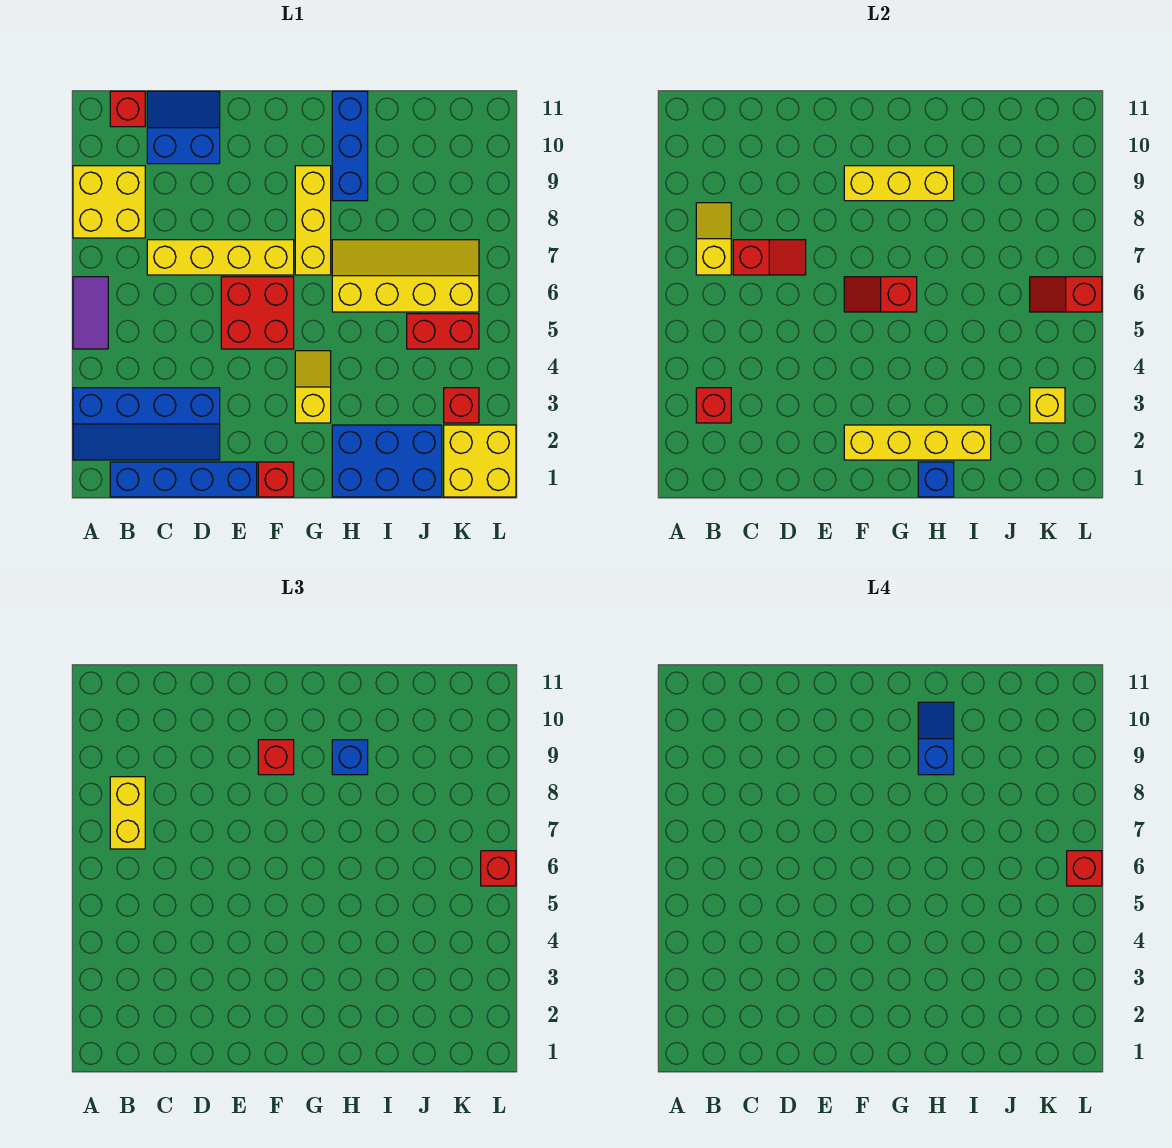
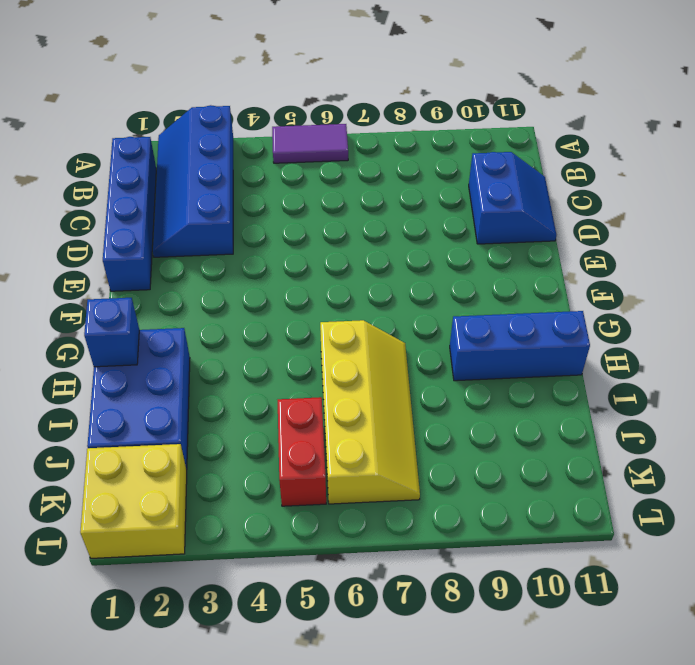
none -> yellow brick A8:B9 level 1
none -> red brick B11 level 1
none -> yellow brick C7:F7 level 1
none -> red brick E5:F6 level 1

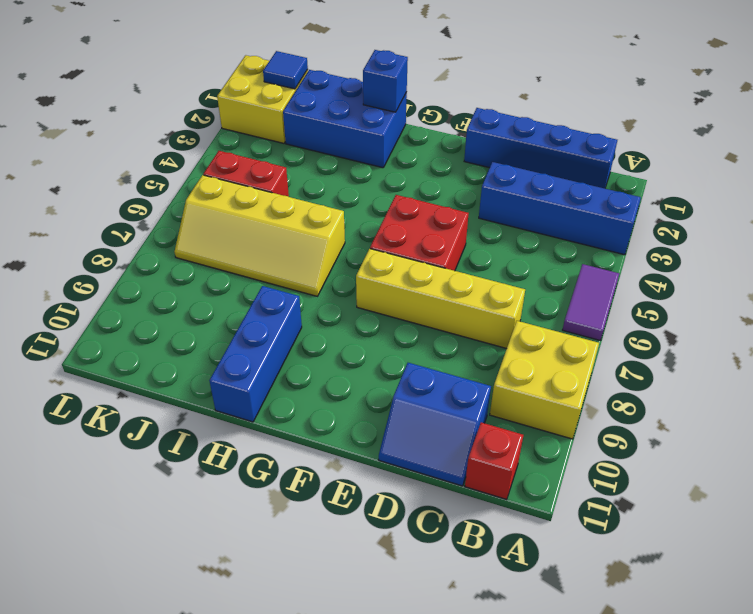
blue tile K1 level 2 -> none
none -> red brick F1 level 1
none -> yellow slope G3:G4 level 1 top 3
none -> yellow brick G7:G9 level 1
none -> red brick K3 level 1

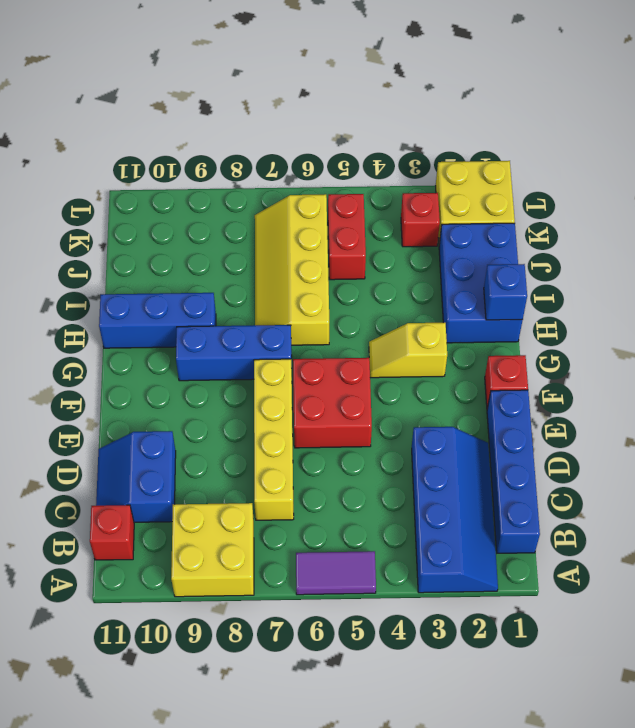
blue brick G7:G9 level 1 -> yellow brick G7:G9 level 1
none -> red brick B3 level 2
none -> yellow slope B7:B8 level 2 top 7
none -> red slope C7:D7 level 2 top C
none -> yellow brick F2:I2 level 2

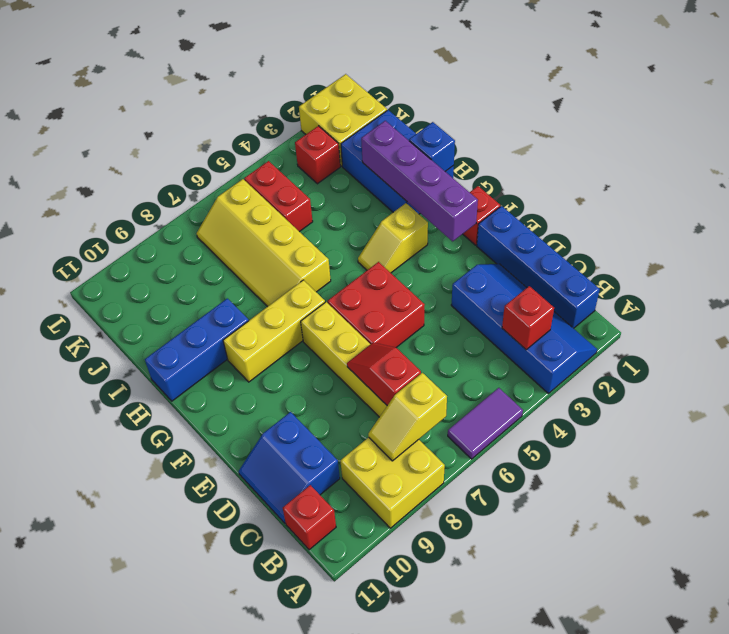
purple brick F2:I2 level 2 -> yellow brick F2:I2 level 2
none -> red slope F6:G6 level 2 top G
none -> yellow brick F9:H9 level 2
none -> yellow brick K3 level 2
none -> red slope K6:L6 level 2 top L

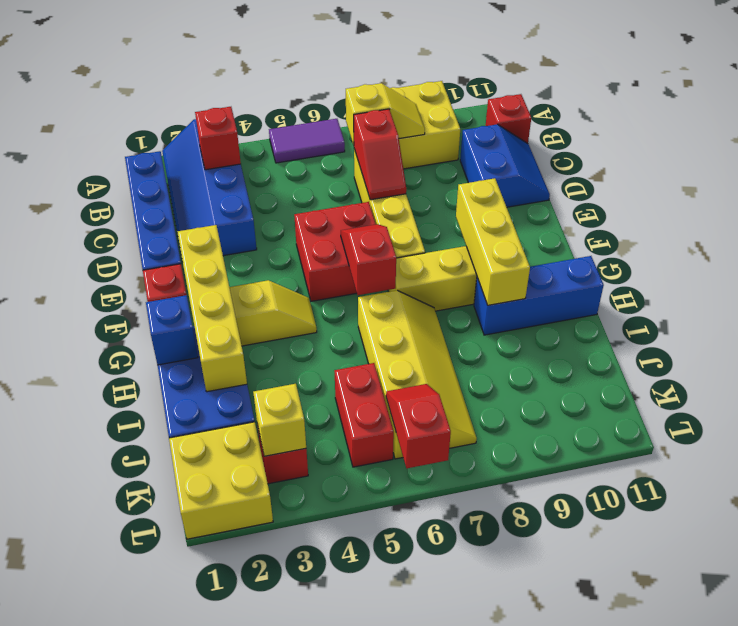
none -> yellow brick B7:B8 level 3
none -> red brick F9 level 3
none -> blue brick H9 level 3
none -> red brick L6 level 3

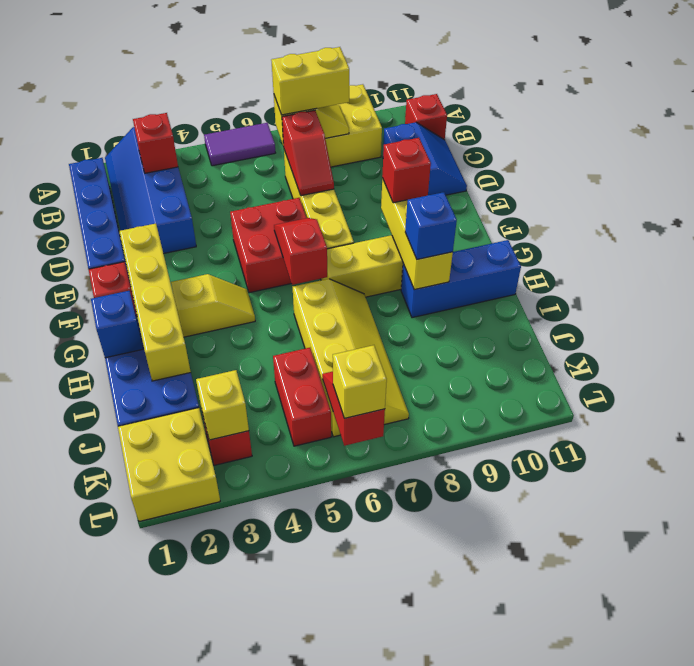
yellow brick L6 level 3 -> red brick L6 level 3
none -> blue slope H9:H10 level 4 top 9
none -> red brick L6 level 4

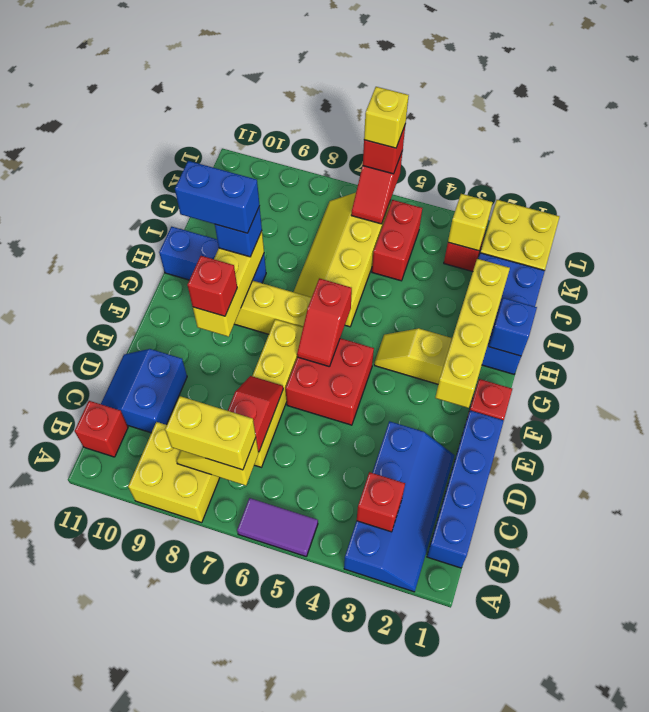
blue brick H9:H10 level 4 -> blue slope H9:H10 level 4 top 9
yellow brick L6 level 4 -> red brick L6 level 4

